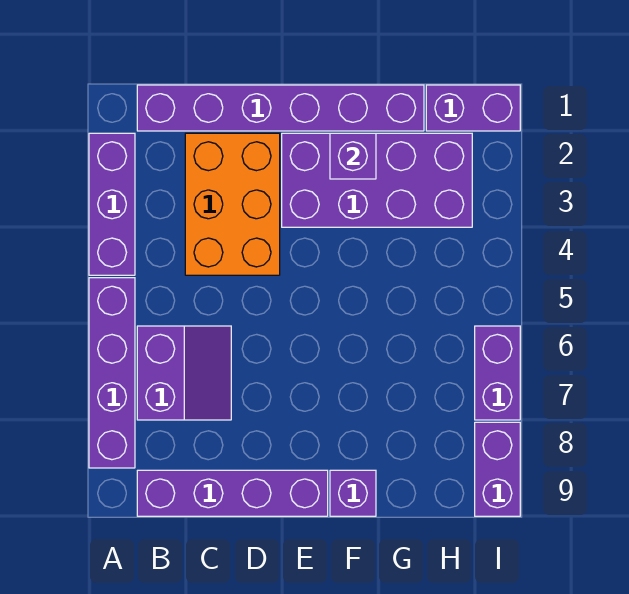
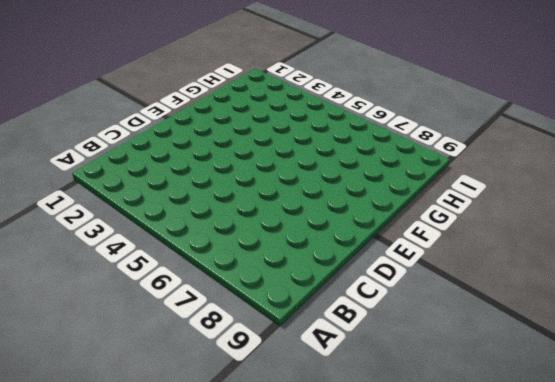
none -> purple brick A2:A4 level 1
none -> purple brick A5:A8 level 1
none -> purple brick B1:G1 level 1

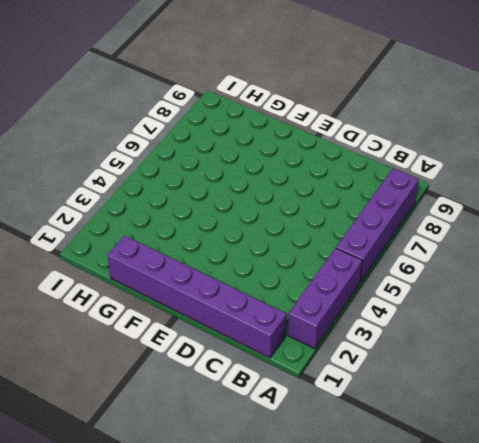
none -> purple slope B6:C7 level 1 top B
none -> purple brick B9:E9 level 1
none -> orange brick C2:D4 level 1

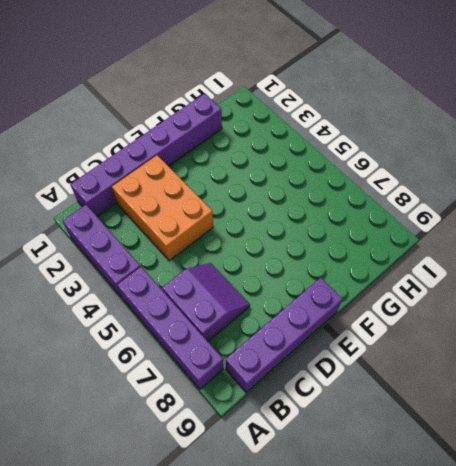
none -> purple brick E2:H3 level 1
none -> purple brick F9 level 1
none -> purple brick H1:I1 level 1

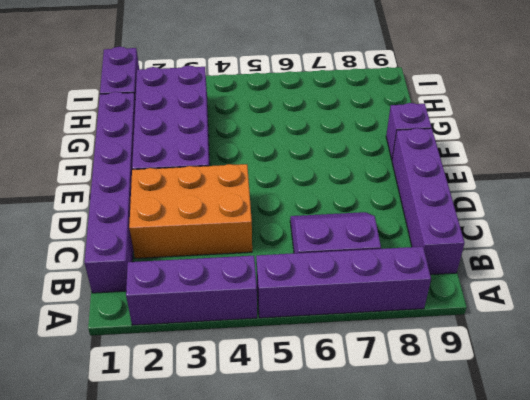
none -> purple brick I6:I7 level 1
none -> purple brick I8:I9 level 1
none -> purple brick F2 level 2

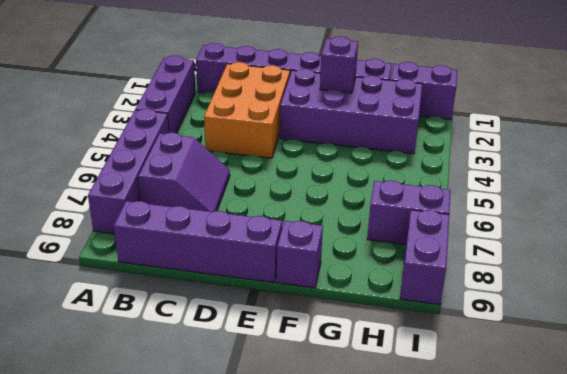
purple brick H7:I7 level 1 -> purple brick I6:I7 level 1

